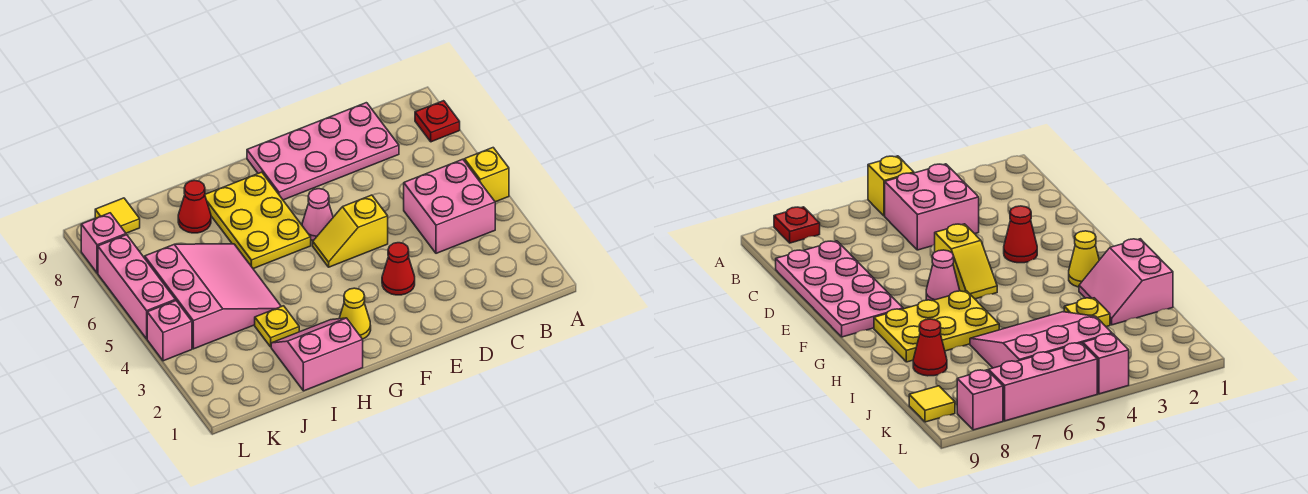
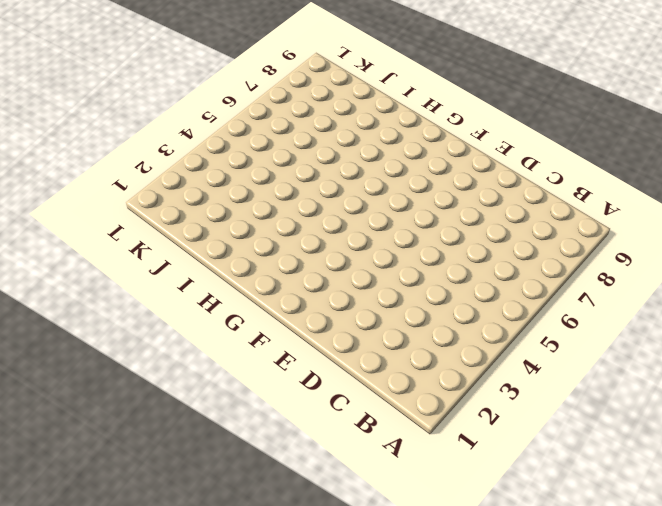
none -> yellow brick A5 level 1
none -> red plate A8 level 1
none -> pink brick B4:C5 level 1

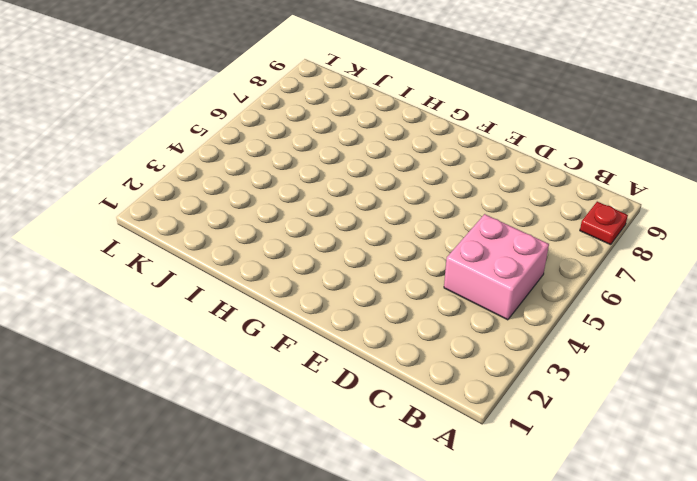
none -> yellow brick A5 level 1
none -> pink plate C8:F9 level 1
none -> red cone E3 level 1

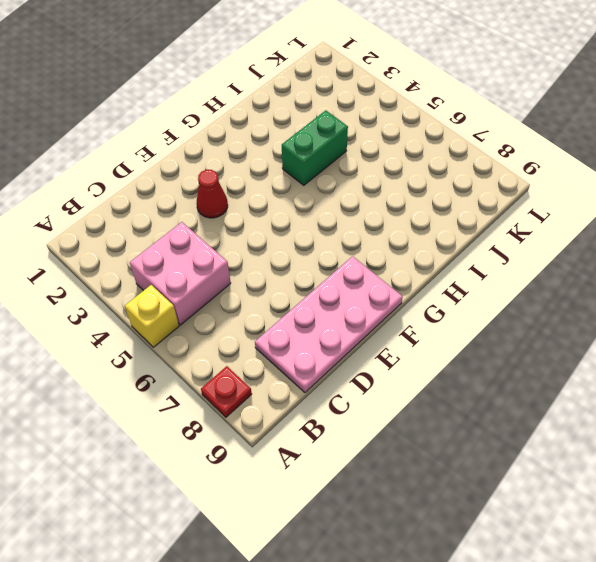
green brick H4:I4 level 1 -> pink slope I4:K6 level 1 top K
none -> yellow slope E5:F5 level 1 top E
none -> pink cone F6 level 1
none -> yellow cone G2 level 1

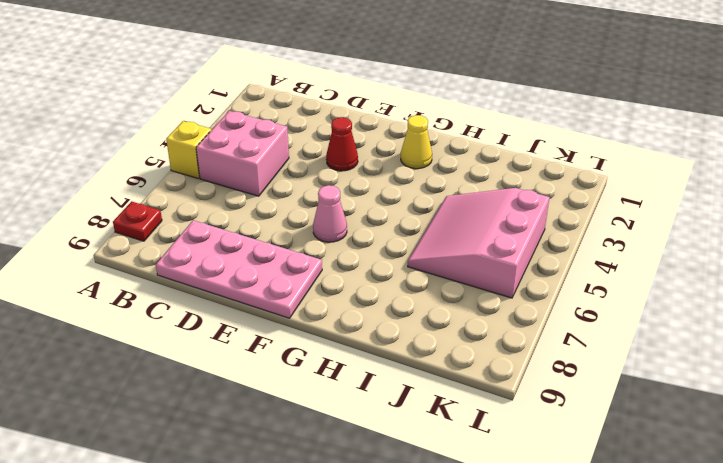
none -> yellow slope E5:F5 level 1 top E
none -> yellow plate G6:H8 level 1
none -> pink slope H1:I2 level 1 top 1

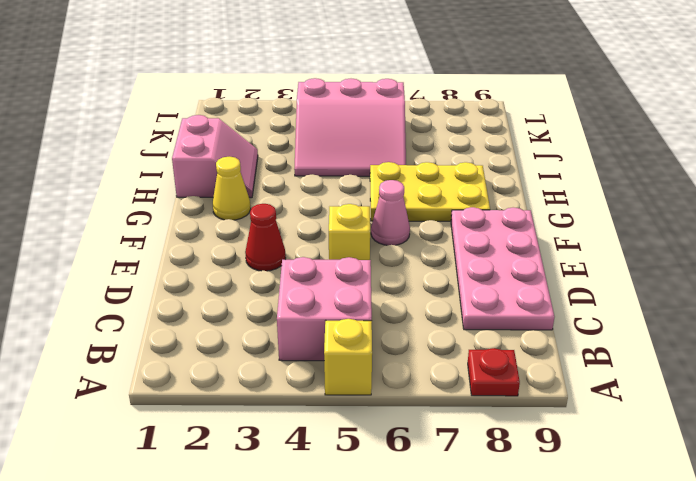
none -> yellow plate I3 level 1
none -> red cone I8 level 1
none -> yellow tile K9 level 1

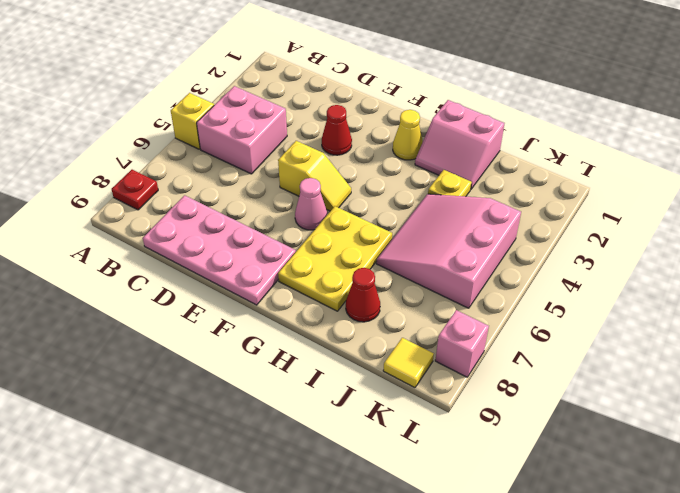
none -> pink brick L4 level 1
none -> pink brick L5:L7 level 1

